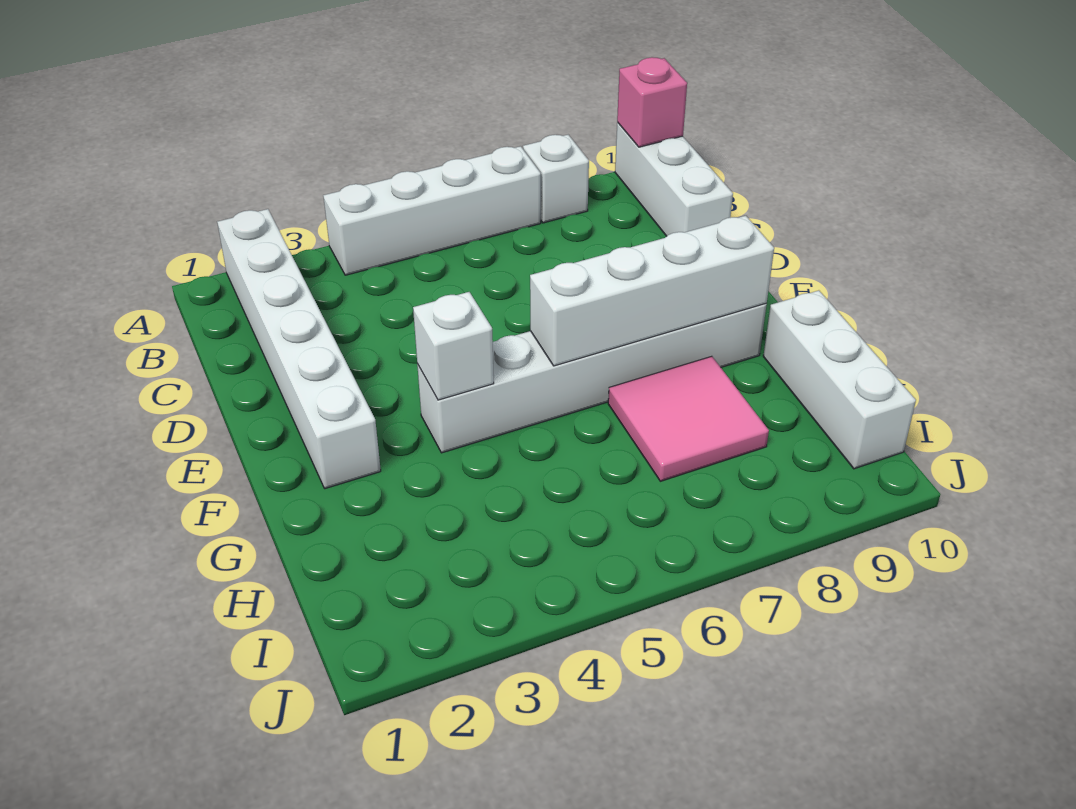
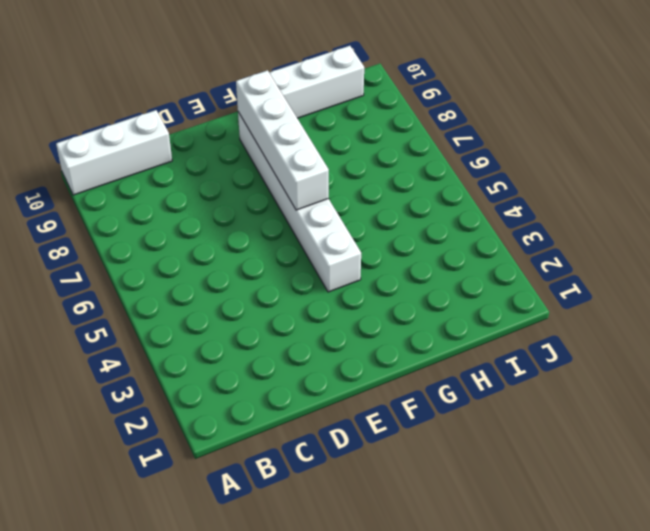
none -> white brick A2:F2 level 1
none -> white brick A4:A7 level 1

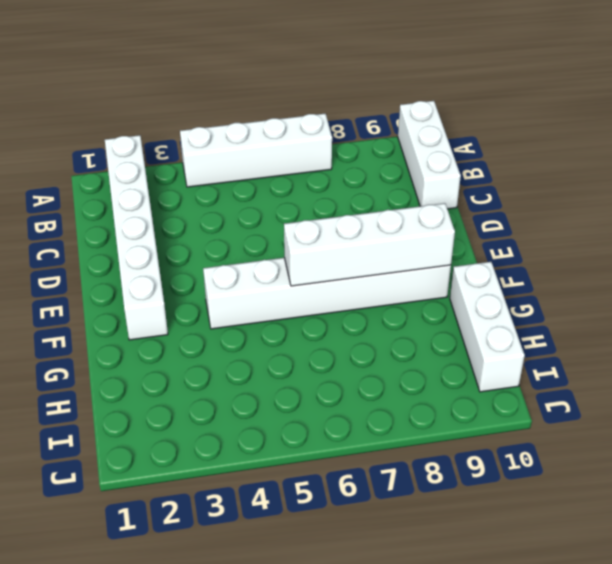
none -> white brick A8 level 1
none -> pink tile G7:H8 level 1

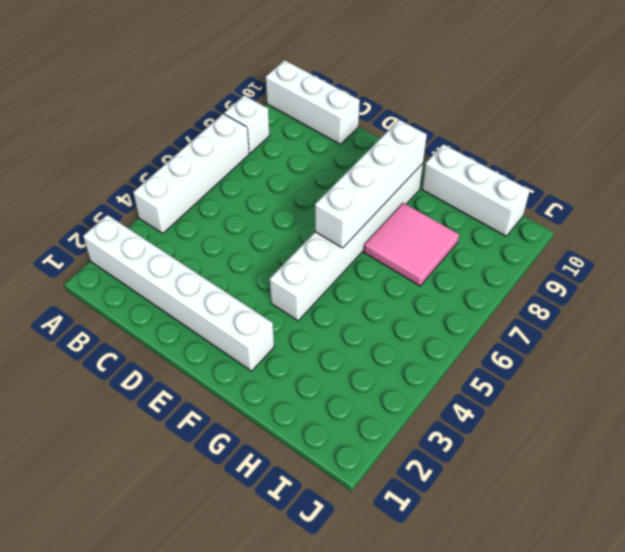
none -> pink brick A10 level 2
none -> white brick F4 level 2

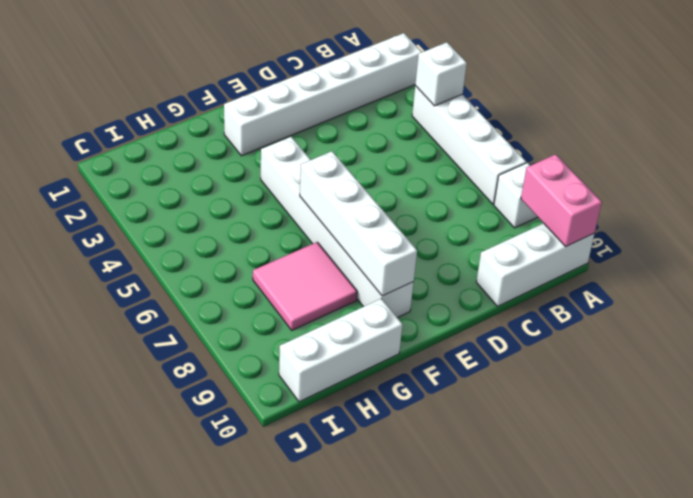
white brick A4 level 2 -> white brick F4 level 2
pink brick A9:A10 level 2 -> pink brick A10 level 2

